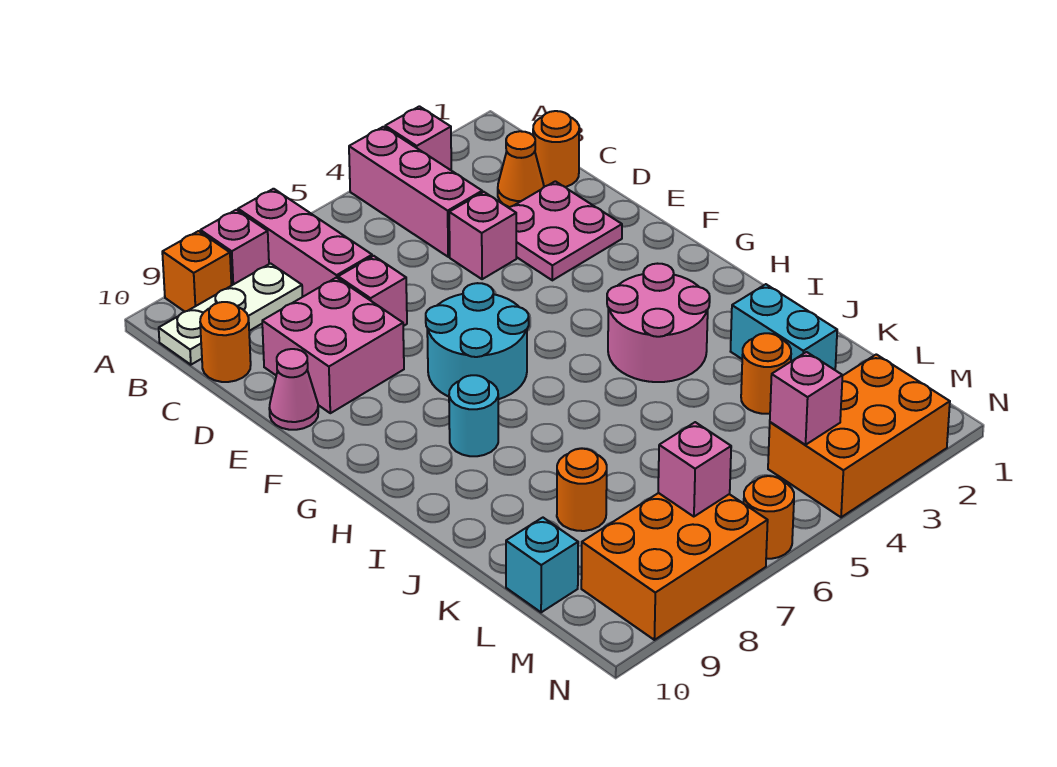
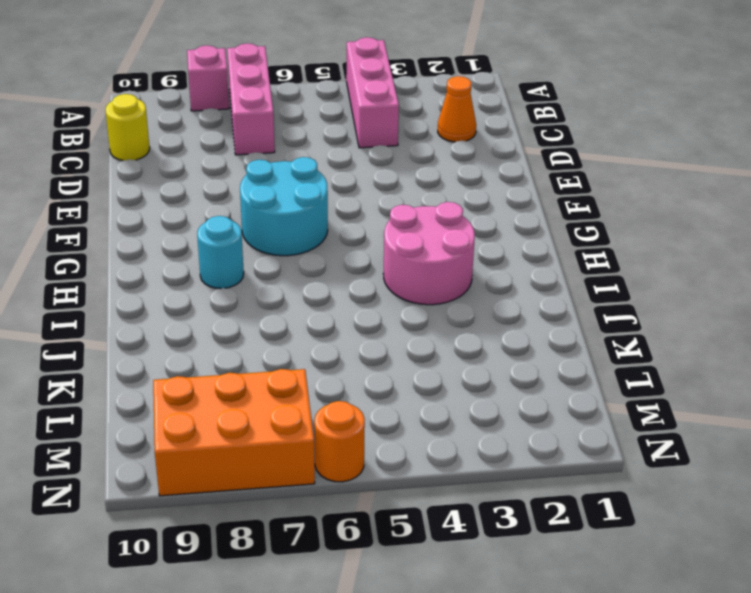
yellow round brick C10 level 1 -> orange round brick C10 level 1
none -> pink brick A3 level 1
none -> orange brick A9 level 1
none -> white plate B8:B10 level 1

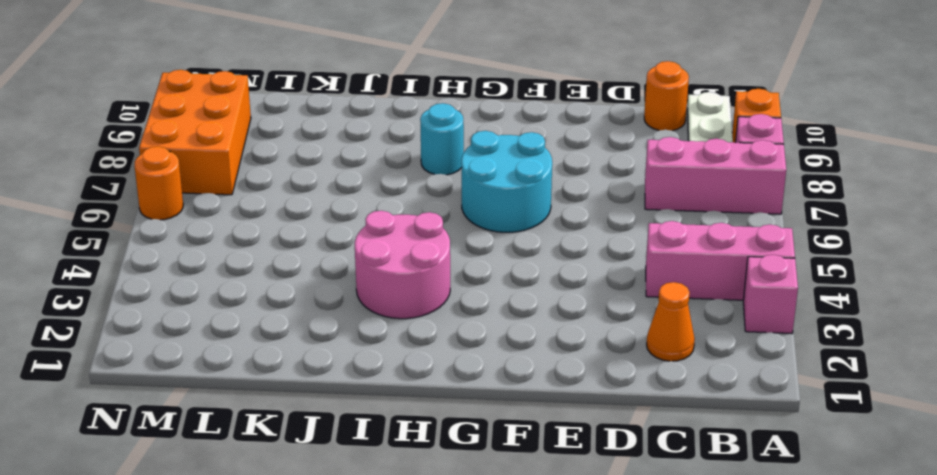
none -> orange round brick C1 level 1
none -> pink plate D2:E3 level 1
none -> pink brick D4 level 1

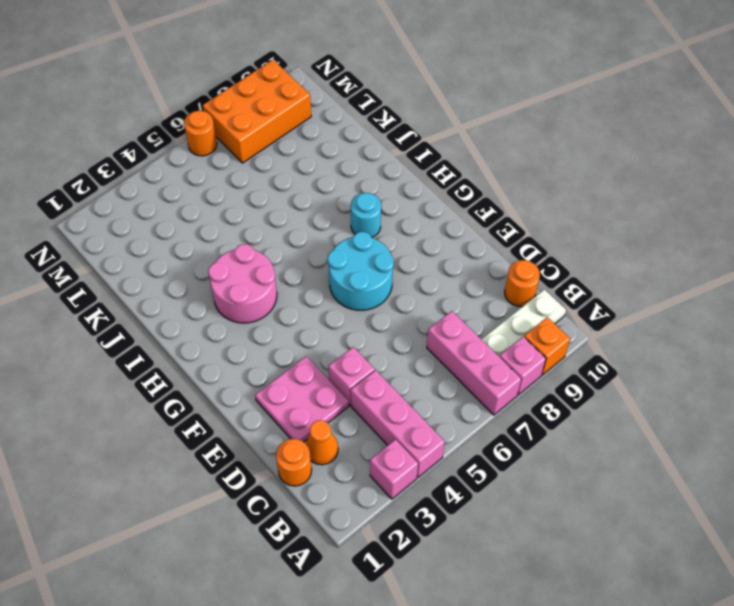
none -> pink brick D7 level 1
none -> pink brick D8:E9 level 1
none -> pink cone E10 level 1

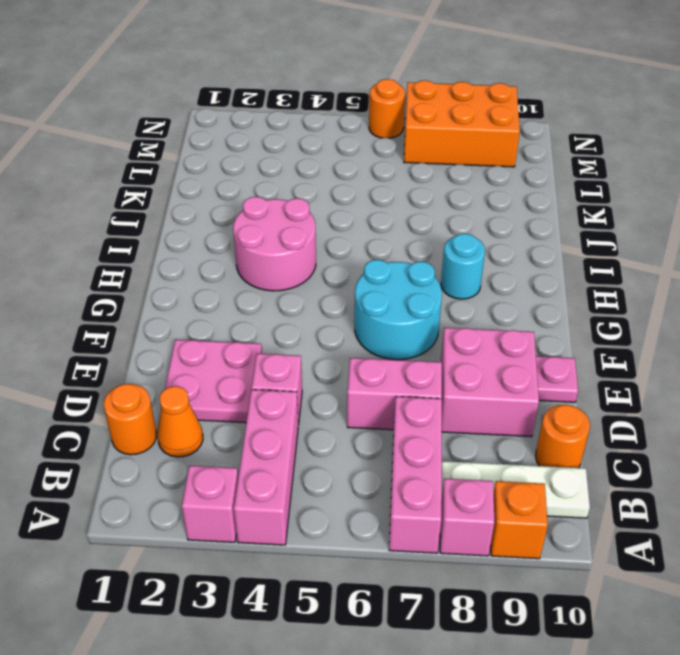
pink brick D6:D7 level 1 -> pink brick D7 level 1
pink plate E10 level 1 -> pink cone E10 level 1
none -> cyan brick J2:K2 level 1
none -> orange round brick K3 level 1
none -> orange round brick K8 level 1

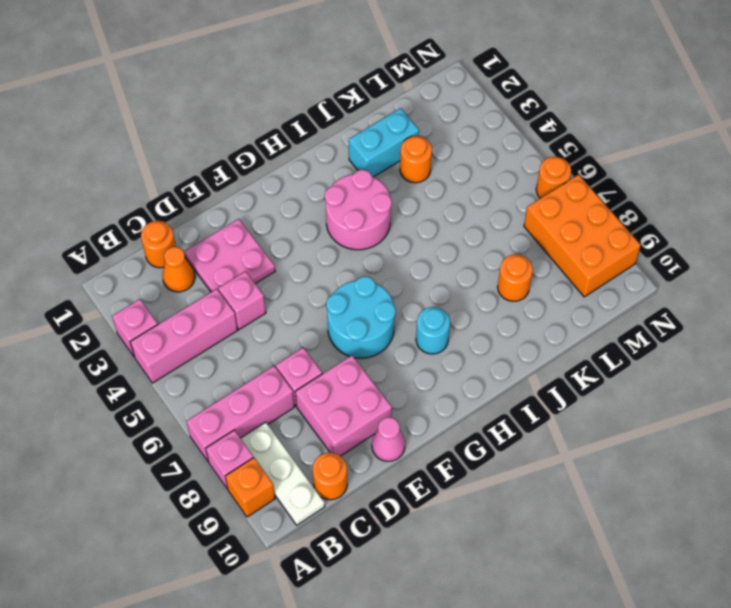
none -> cyan brick L10 level 1
none -> orange brick M2:N4 level 1
none -> pink brick M4 level 2

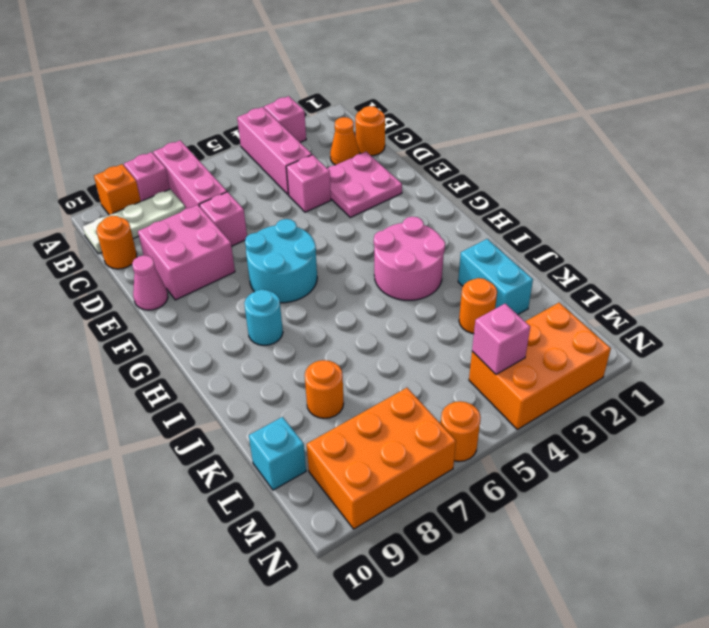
none -> pink brick M7 level 2

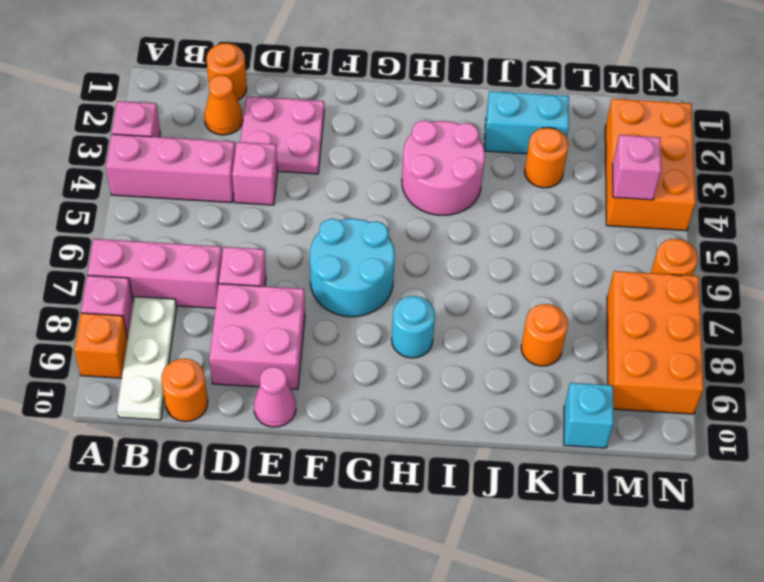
none -> pink brick M7 level 2

